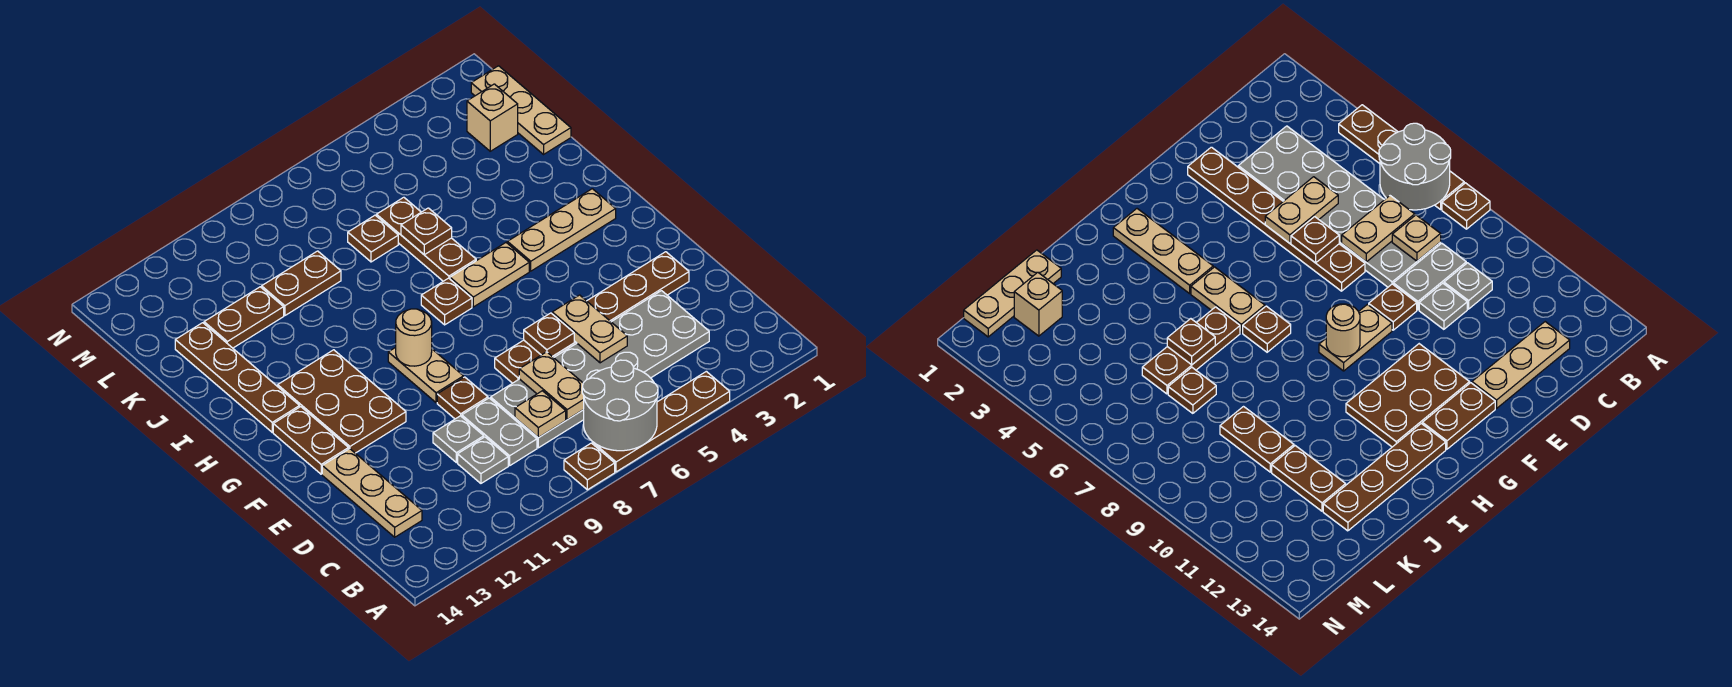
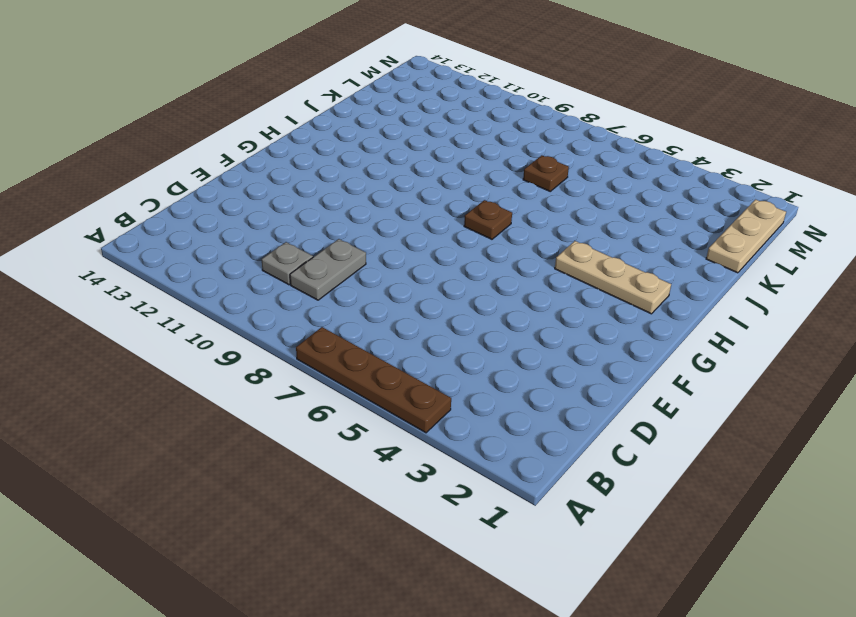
none -> brown plate A8 level 1
none -> grey plate C3:D8 level 1
none -> tan plate C13:E13 level 1

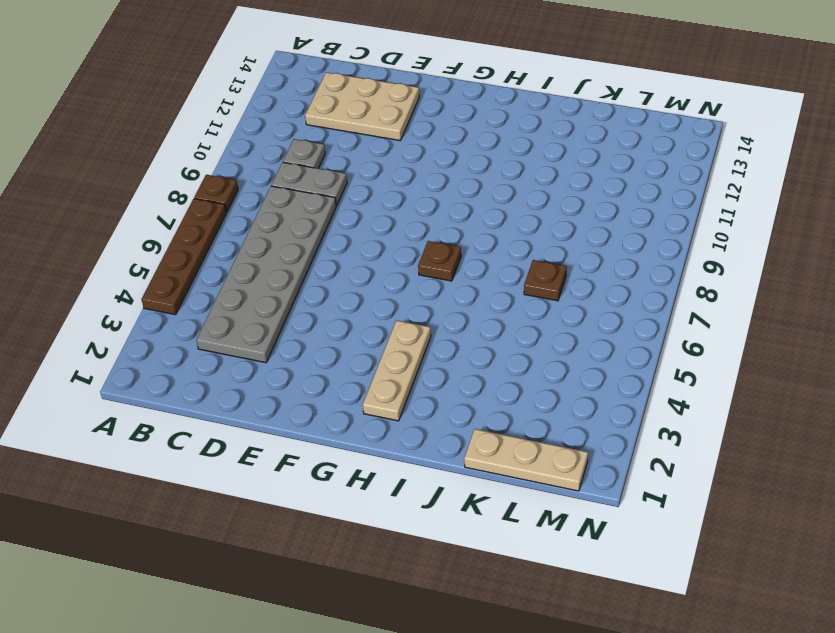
tan plate C12:E13 level 1 -> tan plate C13:E13 level 1
none -> grey plate D10 level 1
none -> brown plate E2:E7 level 1
none -> brown plate E9 level 1

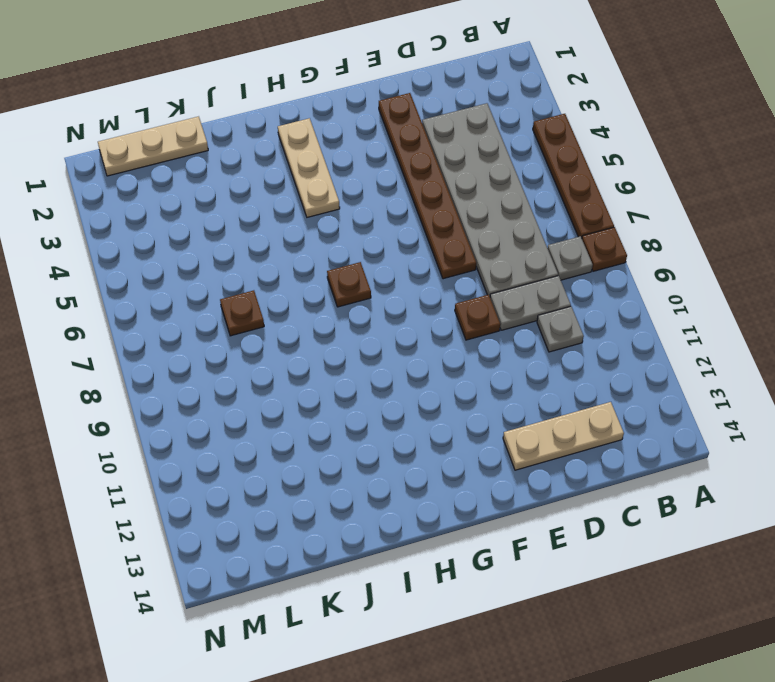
grey plate B8 level 1 -> grey plate D10 level 1
none -> tan plate F9:G9 level 1
none -> brown plate F11:H12 level 1
none -> brown plate F13:G13 level 1

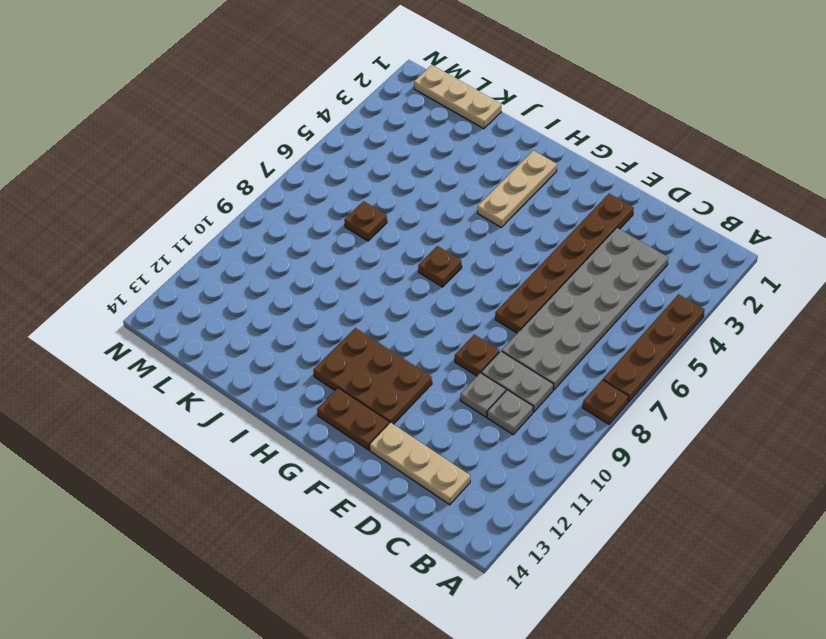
none -> tan plate F9:G9 level 1
none -> tan plate H5:H6 level 1
none -> brown plate H13:K13 level 1

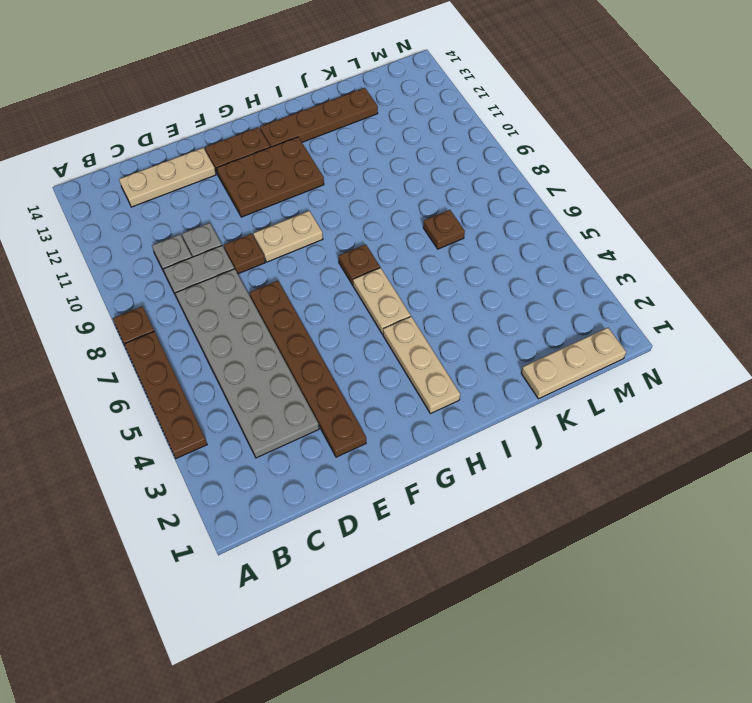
none -> brown plate I6:K6 level 1
none -> brown plate K9:K10 level 1
none -> brown plate K11:K12 level 1

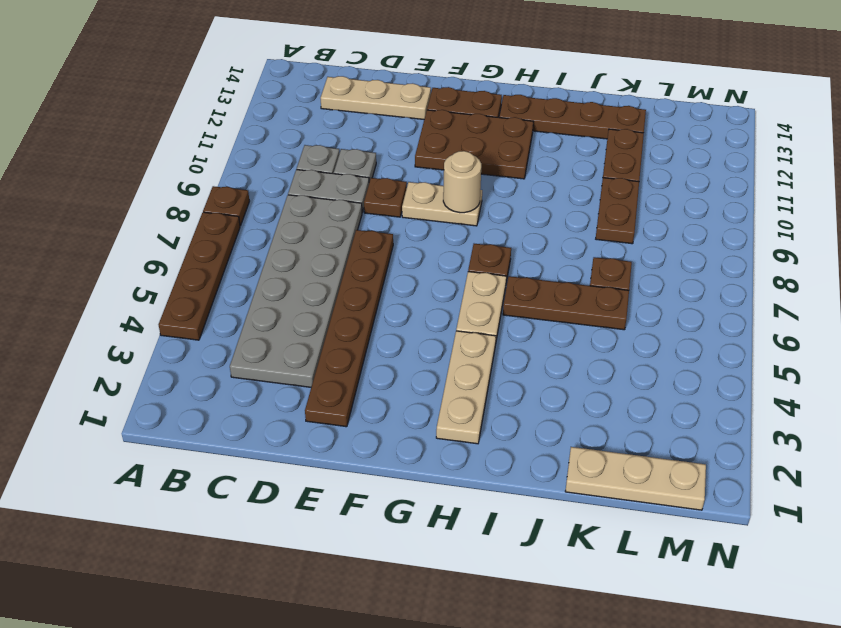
none -> tan brick L2 level 1
none -> grey round brick A6:B7 level 2
none -> tan plate C7:D7 level 2

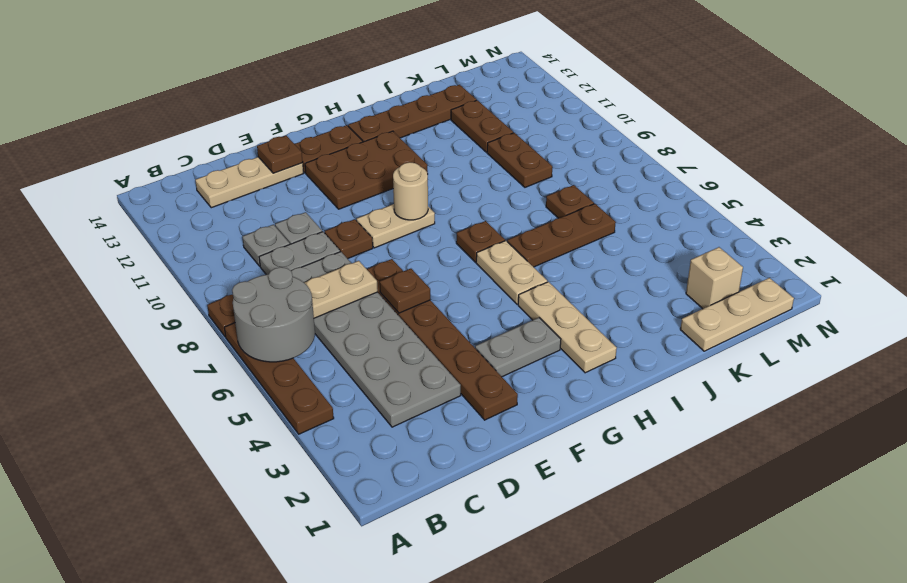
brown plate E13 level 2 -> brown plate J6 level 2
grey plate F3:G3 level 1 -> none
none -> tan plate C8 level 2
none -> tan plate D5:E5 level 2

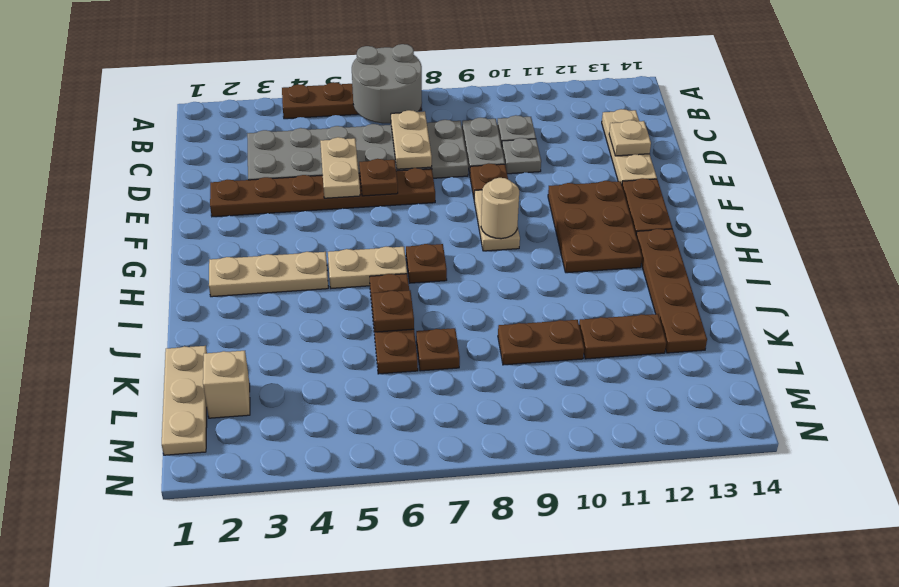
tan plate D13 level 2 -> tan plate C8 level 2
none -> brown plate A8 level 1

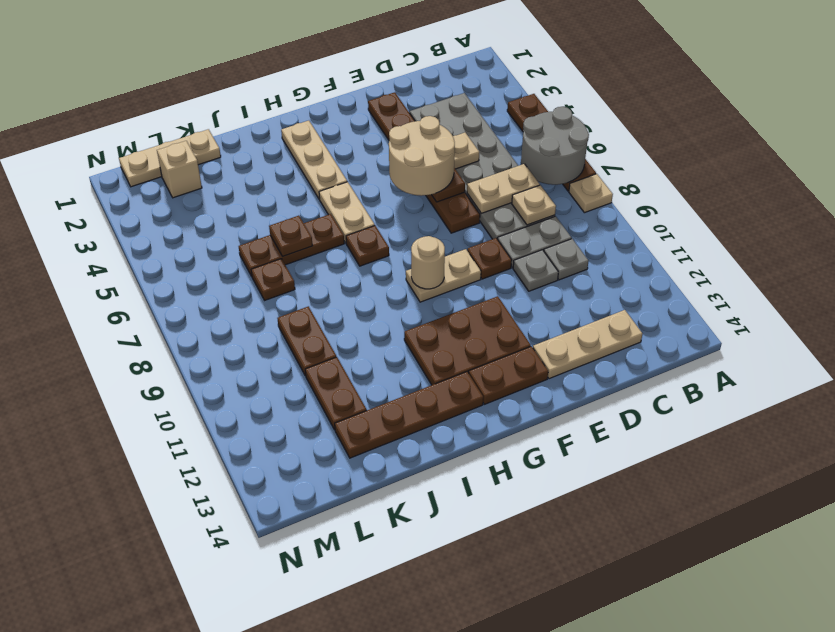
tan plate A8 level 1 -> brown plate A8 level 1
tan round brick E5:F6 level 3 -> none

